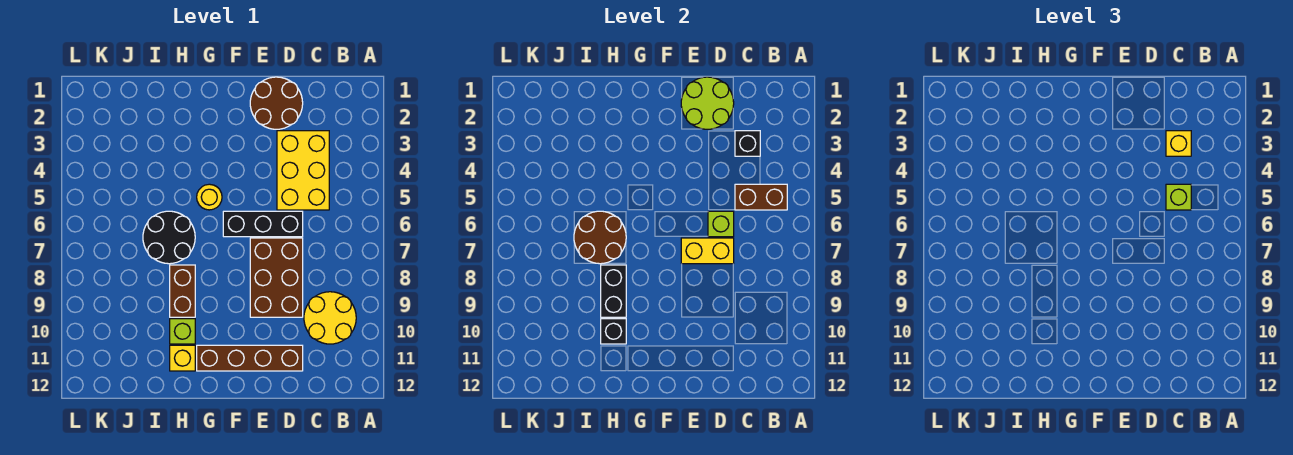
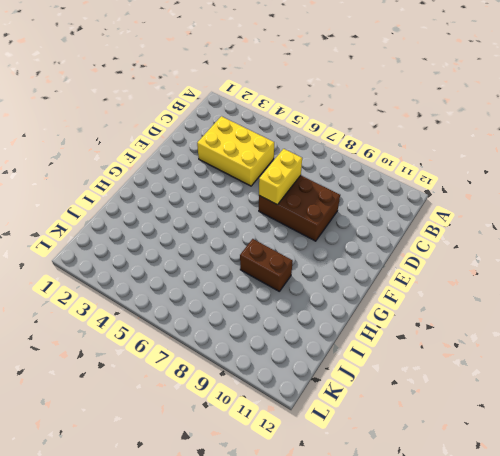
none -> yellow round brick B9:C10 level 1
none -> brown round brick D1:E2 level 1
none -> black brick D6:F6 level 1

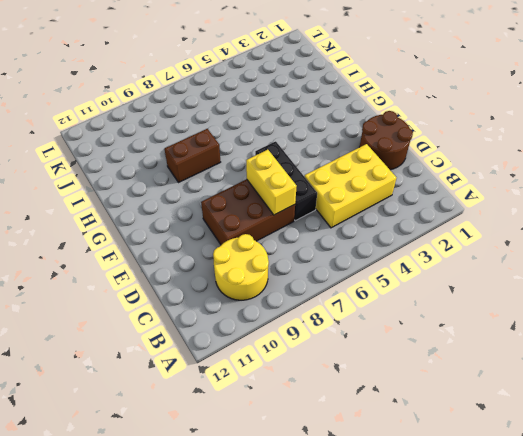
none -> brown brick D11:G11 level 1
none -> yellow round brick G5 level 1
none -> black round brick H6:I7 level 1

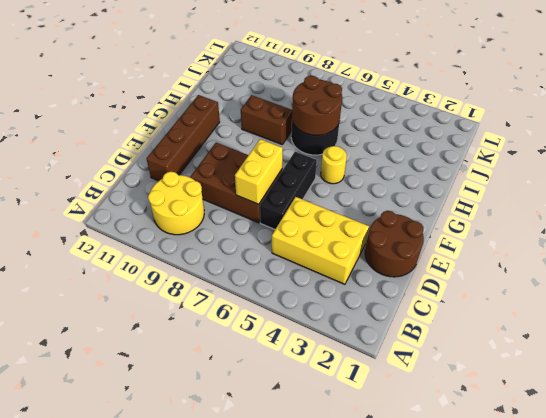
none -> lime brick H10 level 1
none -> yellow brick H11 level 1
none -> brown brick B5:C5 level 2

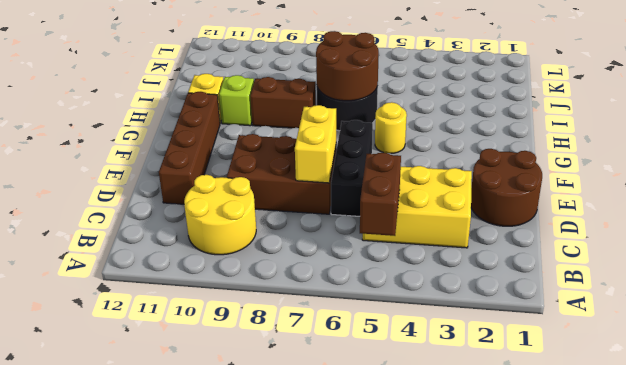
none -> black brick C3 level 2
none -> lime round brick D1:E2 level 2
none -> lime brick D6 level 2

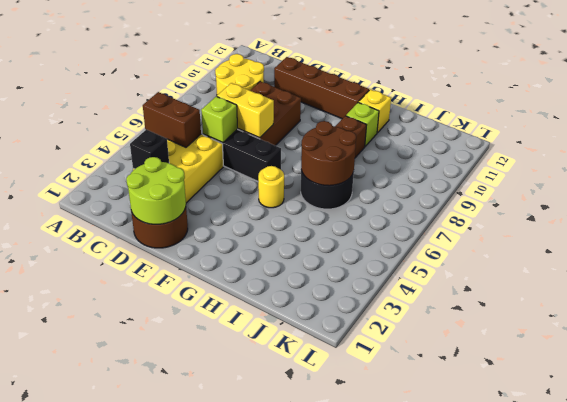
none -> black brick H8:H9 level 2
none -> black brick H10 level 2
none -> yellow brick C3 level 3

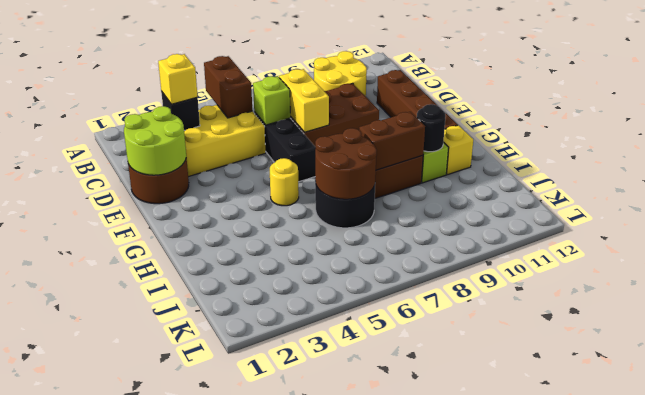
brown brick H8:H9 level 2 -> black brick H8:H9 level 2
black round brick H10 level 2 -> black brick H10 level 2
none -> lime brick C5 level 3

